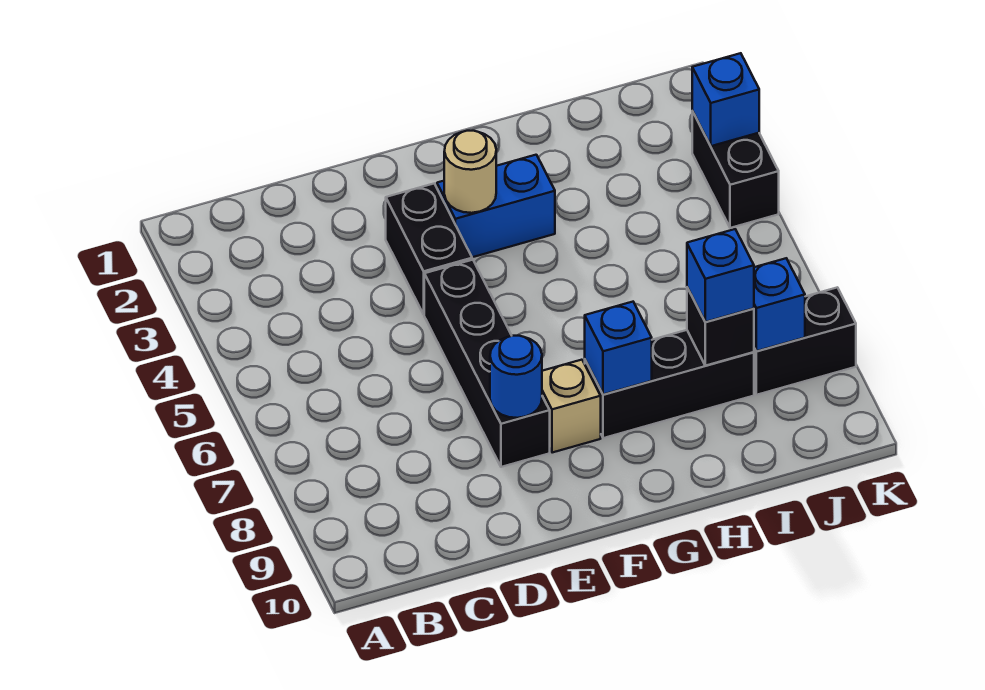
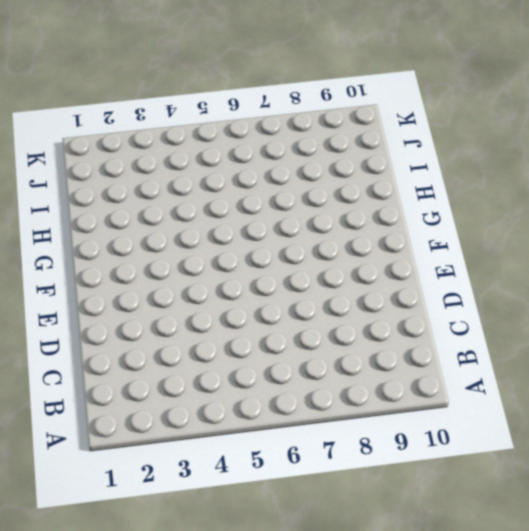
none -> black brick E3:E4 level 1
none -> black brick E5:E8 level 1
none -> blue brick F3:G3 level 1

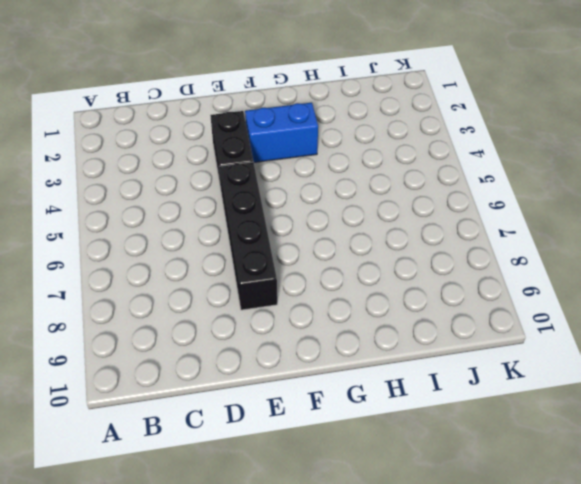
none -> tan brick F8 level 1
none -> black brick G8:I8 level 1
none -> black brick J8:K8 level 1

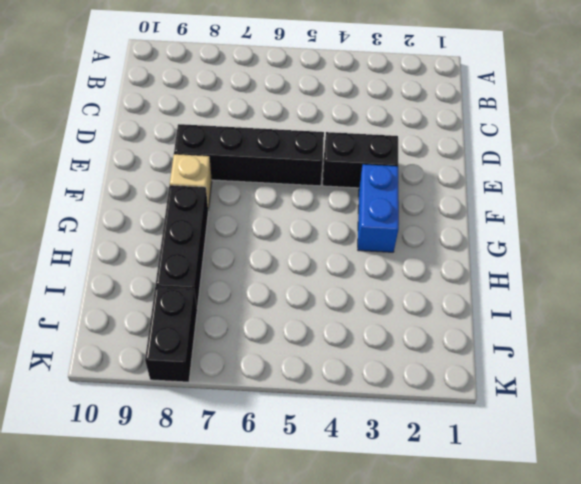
none -> black brick K3:K4 level 1
none -> blue round brick E8 level 2
none -> tan round brick F3 level 2

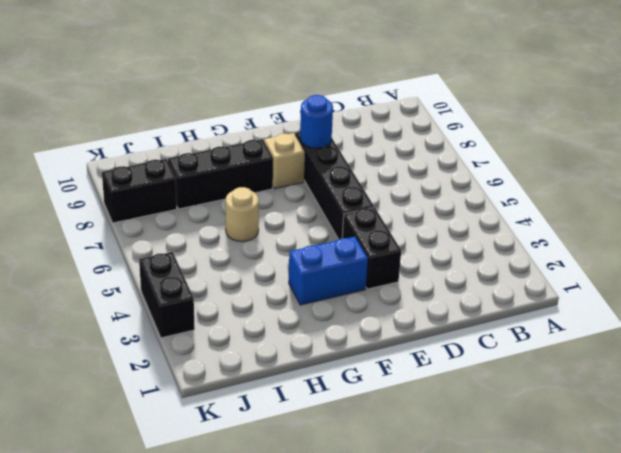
tan round brick H6 level 1 -> tan round brick F3 level 2
none -> blue brick G8 level 2
none -> black brick I8 level 2
none -> blue brick J8 level 2

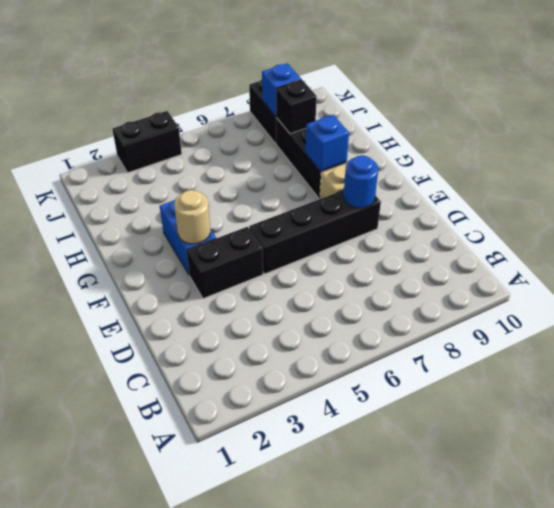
none -> blue brick K3 level 2
none -> blue brick I8 level 3

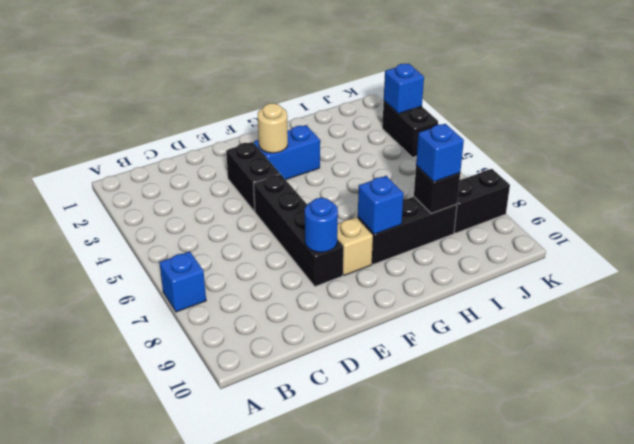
blue brick A7 level 1 -> blue brick J8 level 2

